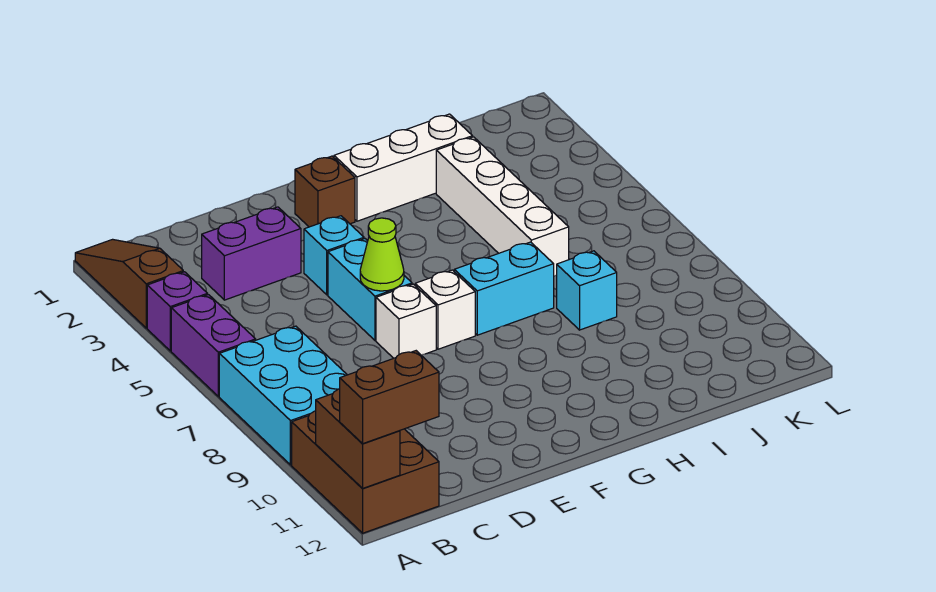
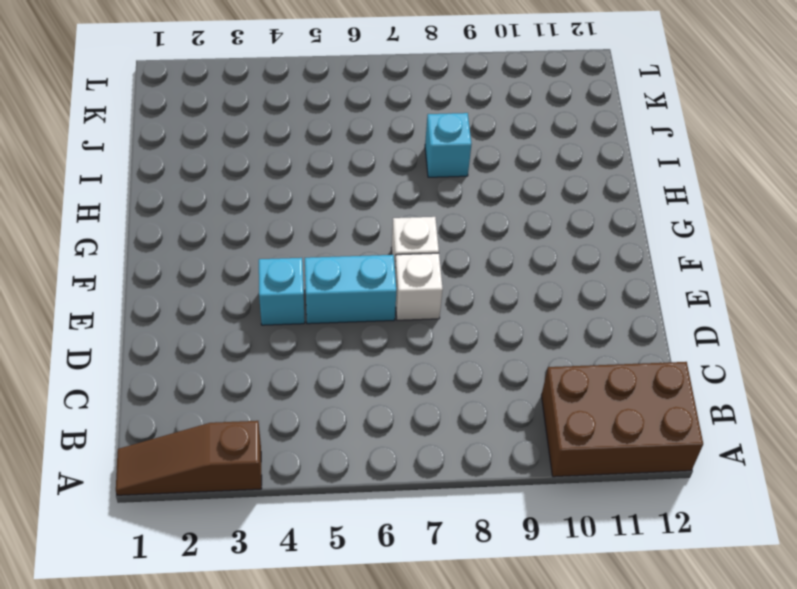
none -> purple brick A4 level 1
none -> purple brick A5:A6 level 1
none -> cyan brick A7:B9 level 1

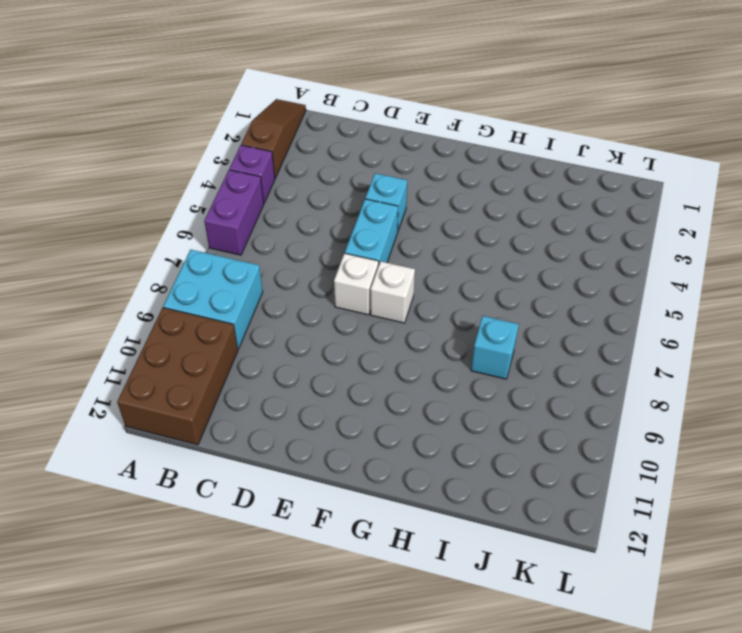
cyan brick A8:B9 level 1 -> cyan brick A7:B9 level 1
none -> purple brick C3:D3 level 1
none -> brown brick F2 level 1
none -> white brick G2:I2 level 1

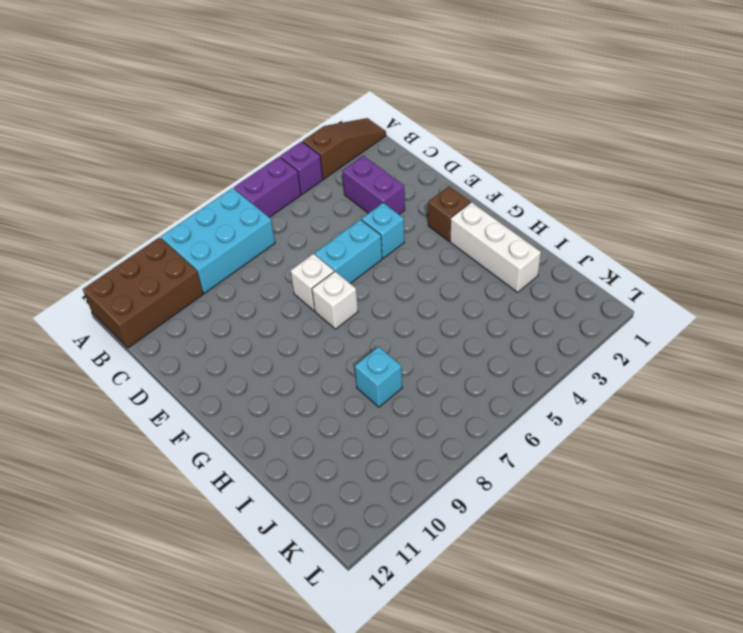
none -> cyan brick G7:H7 level 1
none -> white brick I3:I6 level 1
none -> brown brick A11:A12 level 2

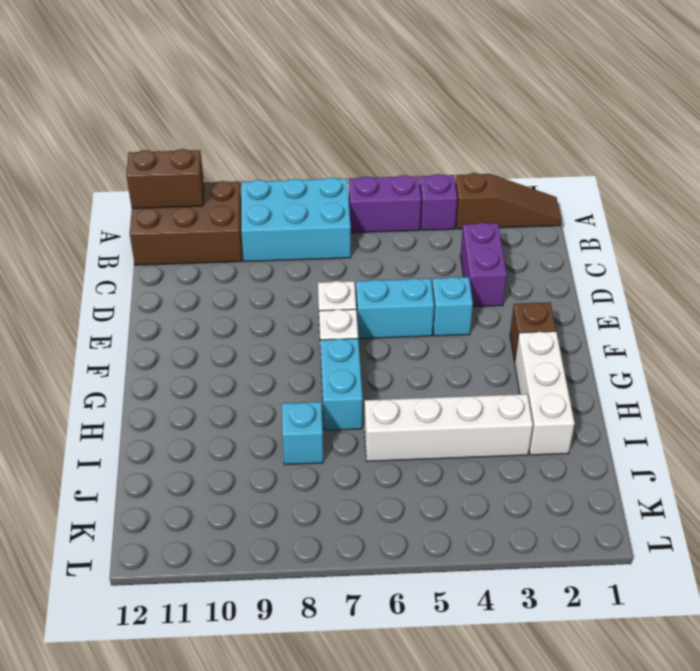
none -> lime cone E6 level 2
none -> brown brick A12:B12 level 3

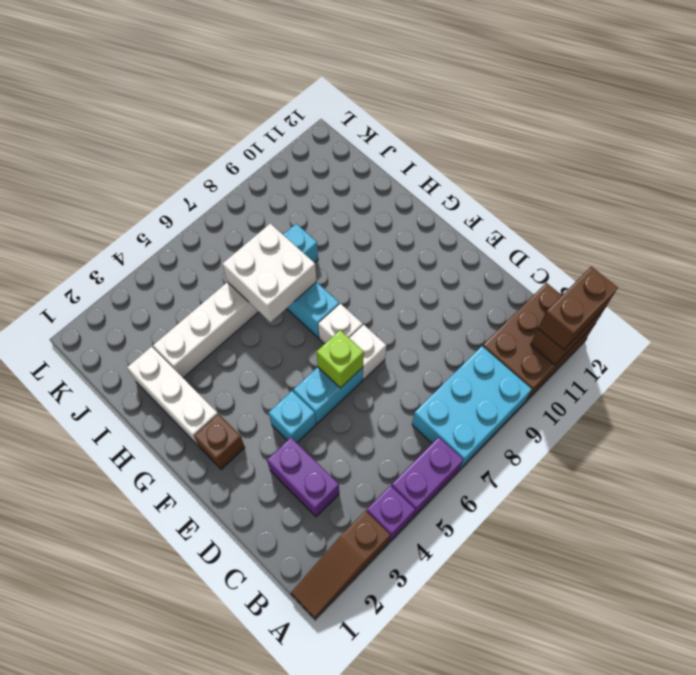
brown brick A11:A12 level 3 -> brown brick A12:B12 level 3
lime brick E6 level 2 -> lime cone E6 level 2
white brick H6:I7 level 2 -> none

